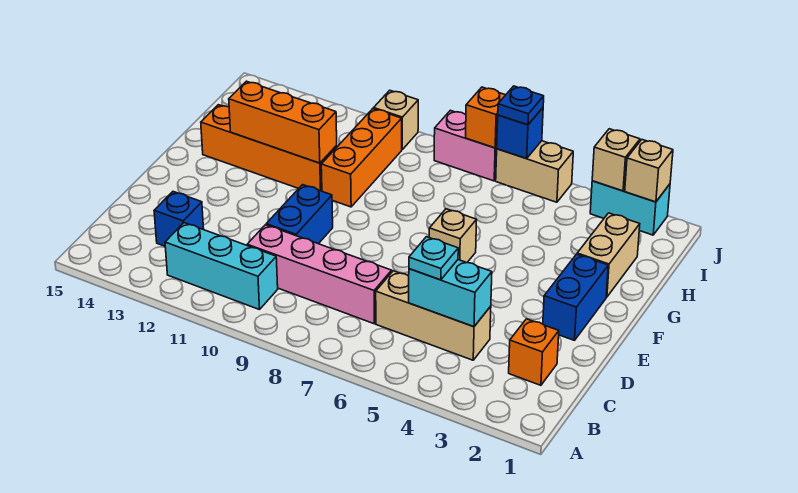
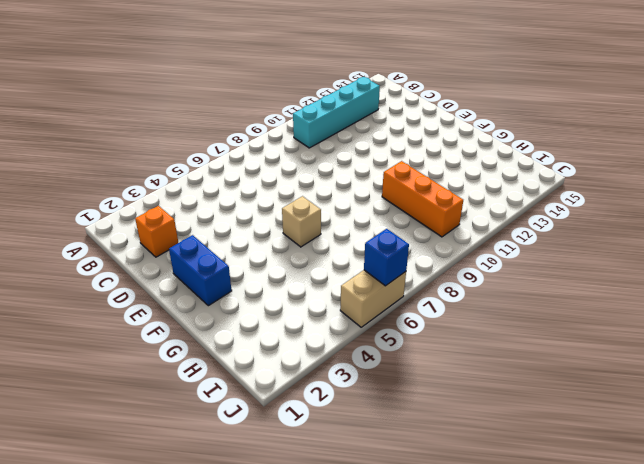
cyan brick B10:B13 level 1 -> cyan brick B10:B12 level 1
none -> tan brick C4:C6 level 1
none -> pink brick C7:C10 level 1
none -> blue brick C13 level 1

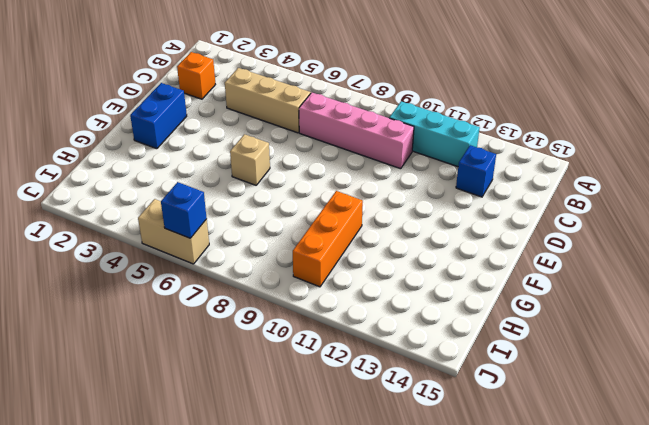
none -> blue brick D10:E10 level 1
none -> tan brick G2:H2 level 1
none -> orange brick G11:G14 level 1

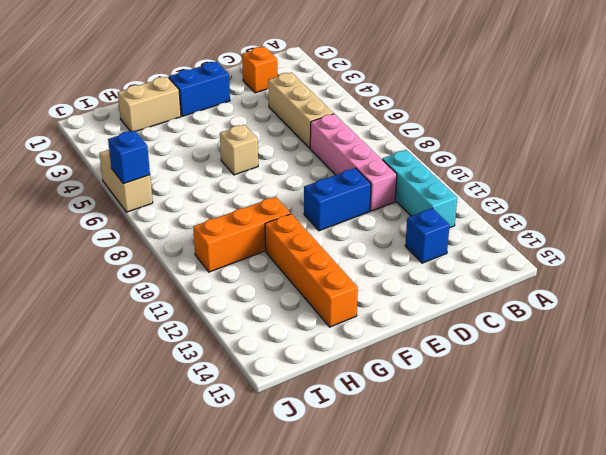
none -> cyan brick J2:J3 level 1
none -> pink brick J7:J8 level 1
none -> tan brick J10 level 1

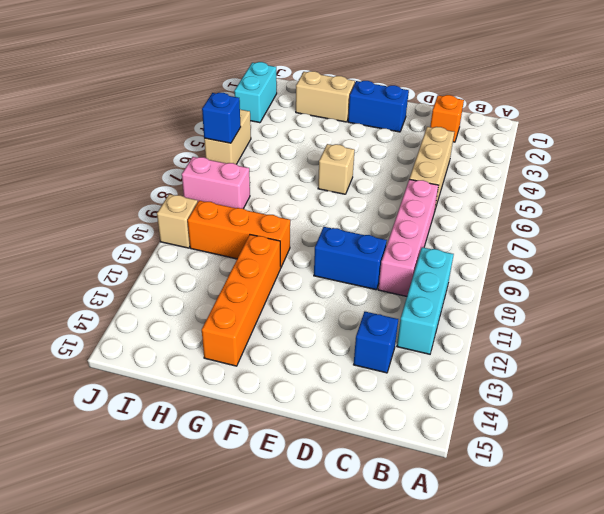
pink brick I8:J8 level 1 -> pink brick J7:J8 level 1
none -> cyan brick C4:C5 level 2
none -> orange brick G11:G13 level 2
none -> tan brick J2 level 2

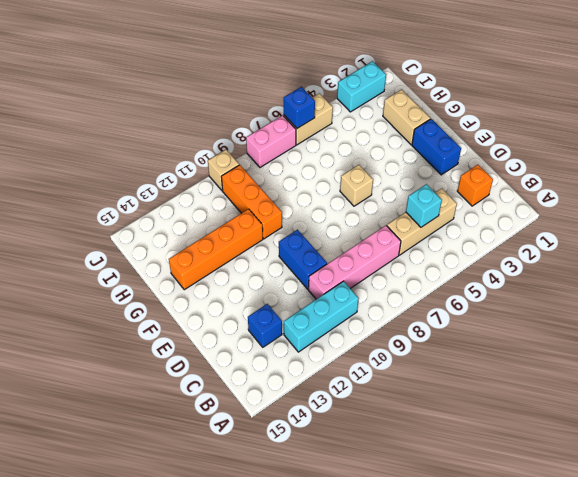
cyan brick C5 level 2 -> cyan brick C4:C5 level 2
none -> orange brick G11:G13 level 2
none -> tan brick J2 level 2
none -> tan brick J3 level 2

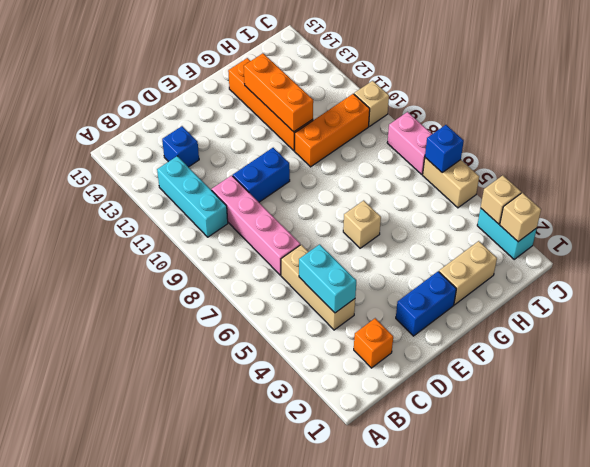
none -> orange brick J7 level 2
none -> cyan plate C5 level 3
none -> blue plate J6 level 3

